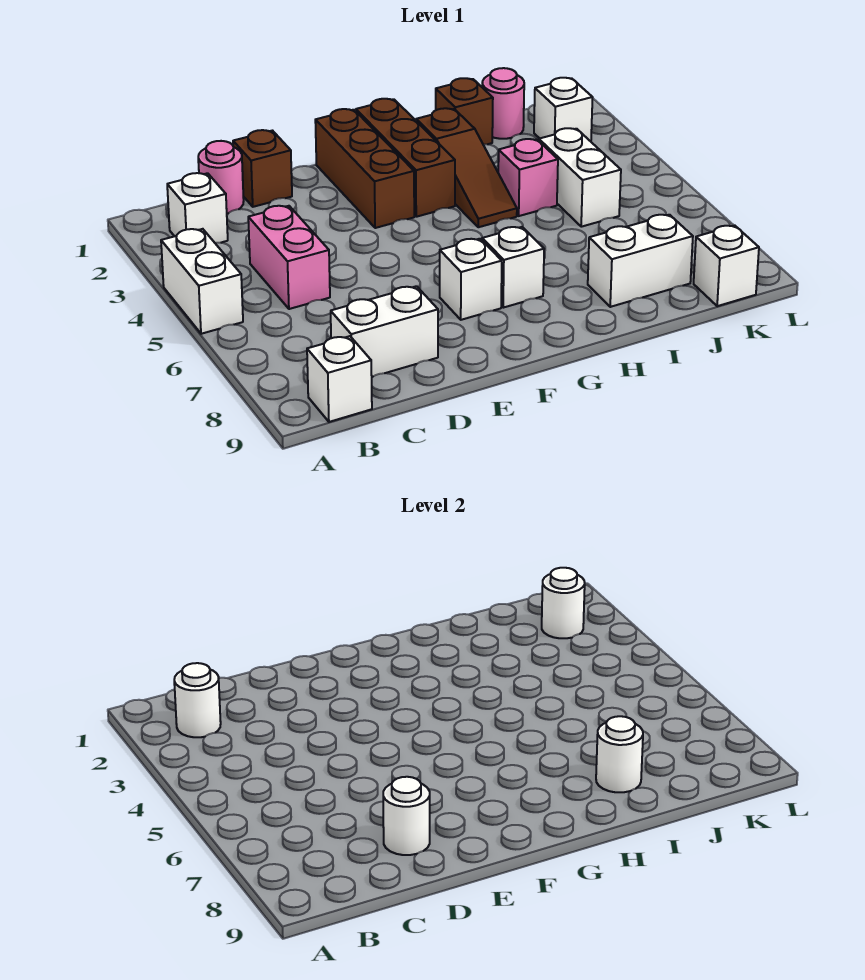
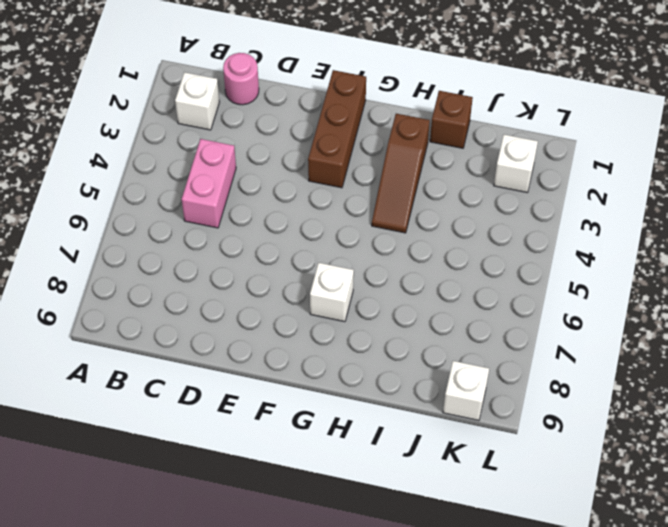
none -> white brick A4:A5 level 1
none -> white brick B9 level 1
none -> white brick C8:D8 level 1

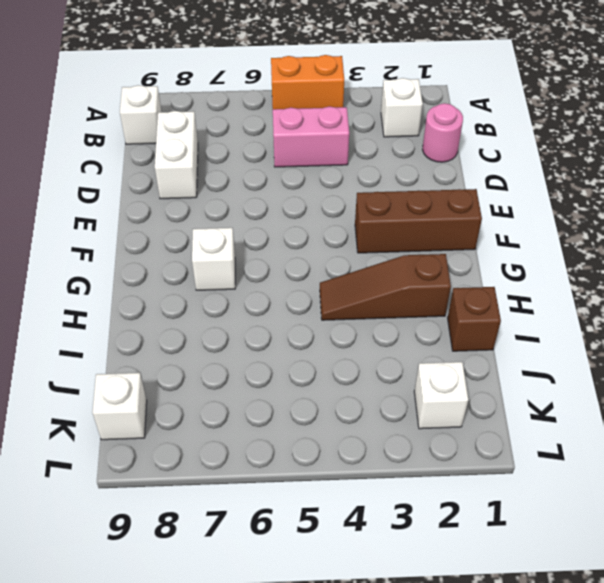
orange brick A4:A5 level 1 -> white brick A4:A5 level 1
none -> brown brick D1 level 1
none -> white brick F7 level 1
none -> brown brick G1:G3 level 1

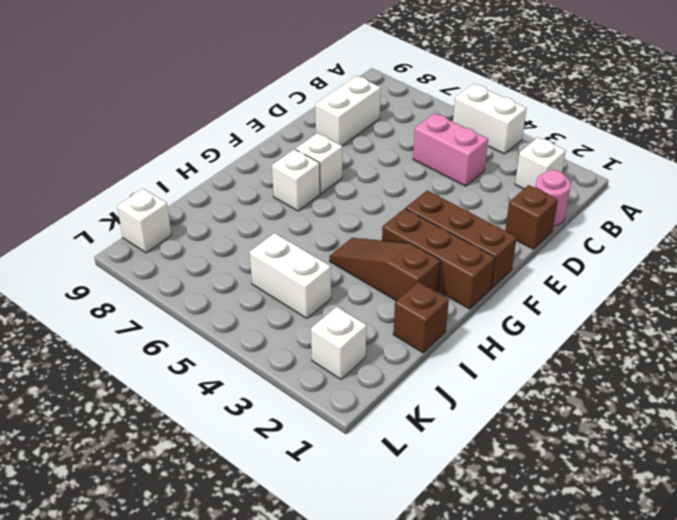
none -> white brick B9 level 1
none -> pink brick I4 level 1
none -> white brick I8:J8 level 1

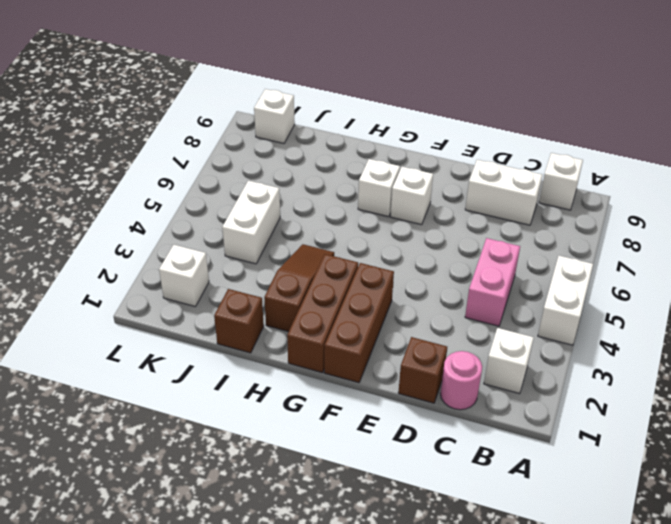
none -> pink brick I4 level 1
none -> white brick I8:J8 level 1
none -> pink round brick J1 level 1

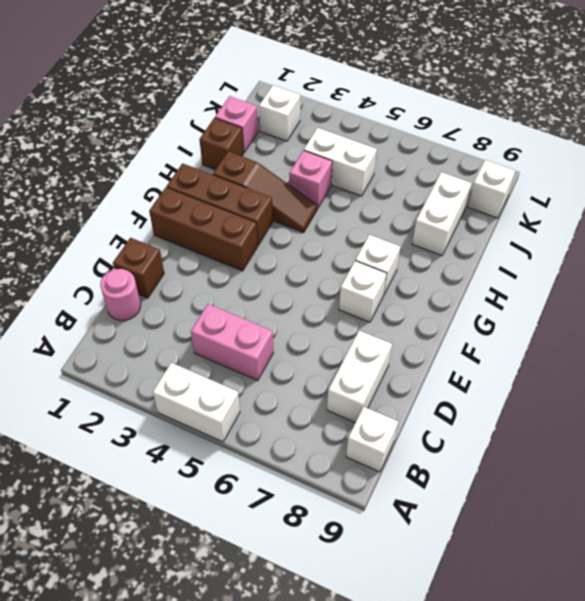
pink brick J1 level 1 -> pink round brick J1 level 1
none -> white brick B2 level 1
none -> white round brick B2 level 2
none -> white round brick D8 level 2

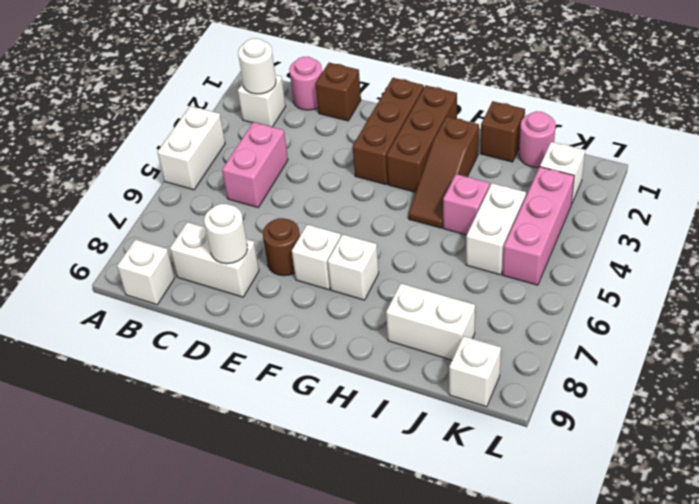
brown round brick E7 level 1 -> none
pink brick K3:K5 level 1 -> none
none -> white round brick I8 level 2
none -> white round brick K2 level 2

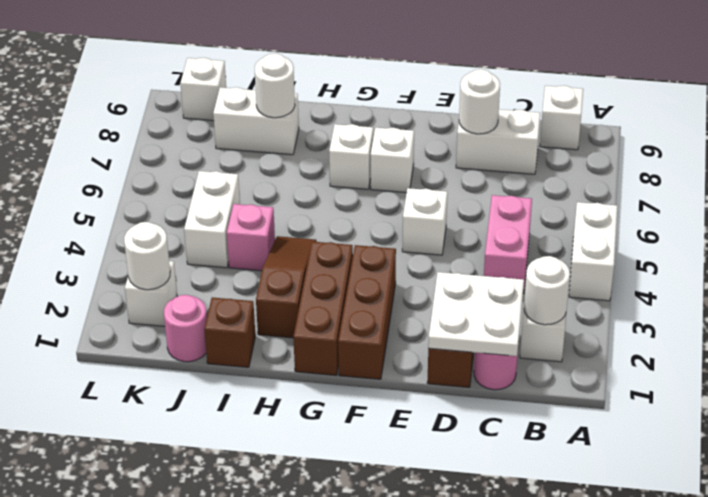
white plate C1:D2 level 2 -> none
white brick E5 level 1 -> none

